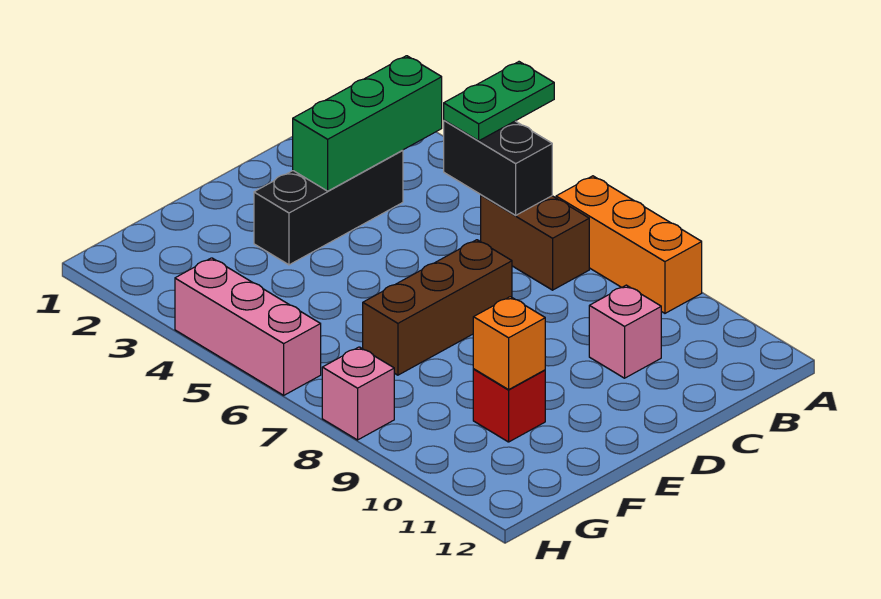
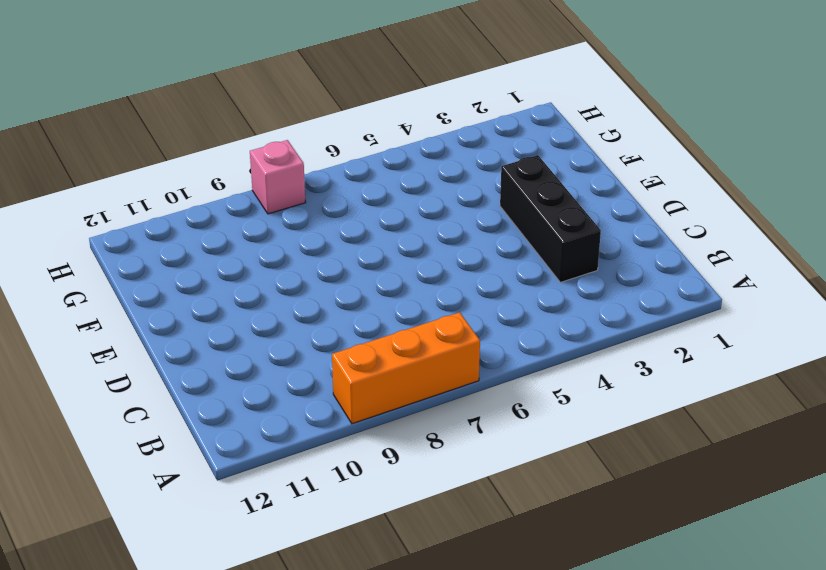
none -> brown brick B6:B7 level 1
none -> pink brick C10 level 1
none -> brown brick D7:F7 level 1

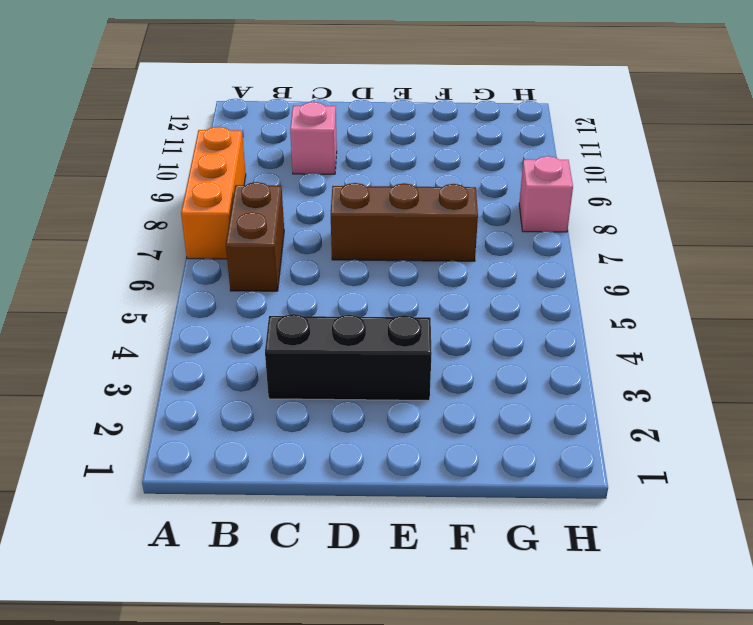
none -> red brick F10 level 1
none -> pink brick H4:H6 level 1
none -> green brick B3:D3 level 2

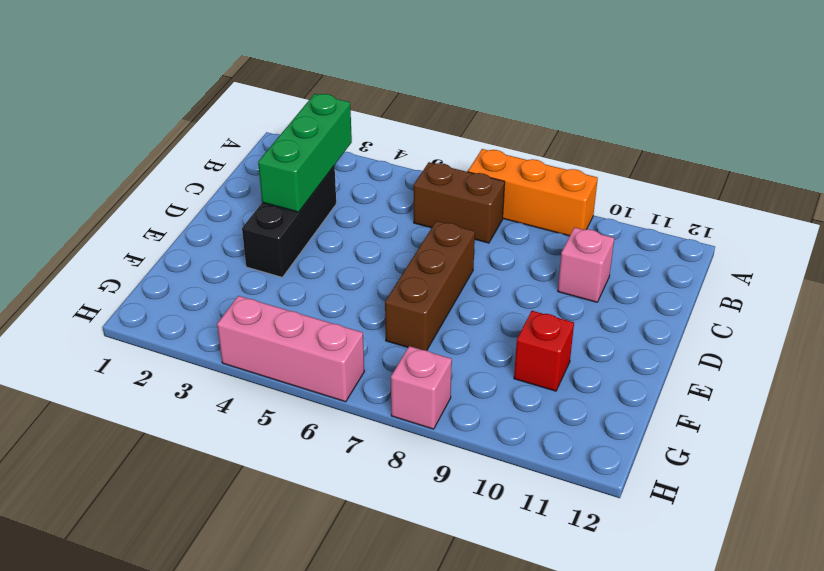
none -> black brick B5:B6 level 2
none -> orange brick F10 level 2
none -> green plate A5:B5 level 3

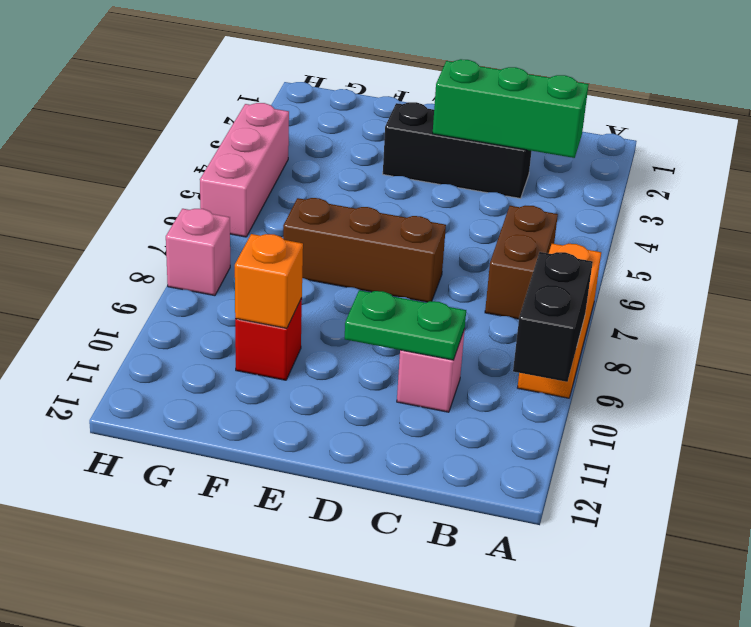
black brick A9:A10 level 2 -> black brick B5:B6 level 2
green plate C10:D10 level 2 -> green plate A5:B5 level 3

